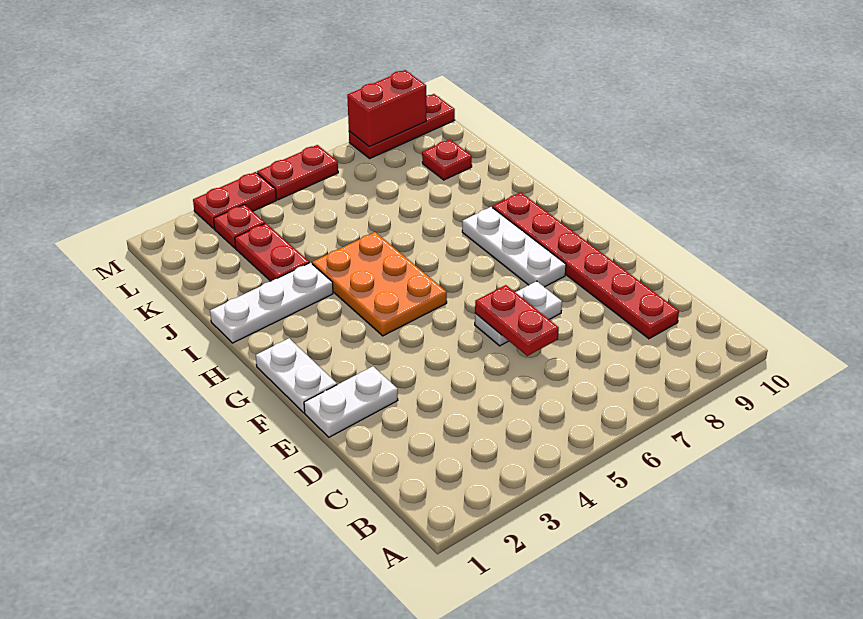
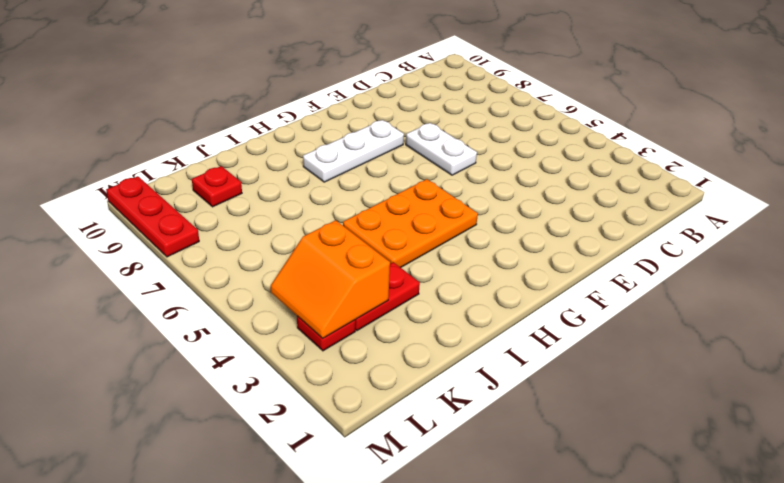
orange slope K3:L4 level 2 top K -> none
none -> red plate C9:H9 level 1
none -> white plate E1:E2 level 1
none -> white plate F1:G1 level 1

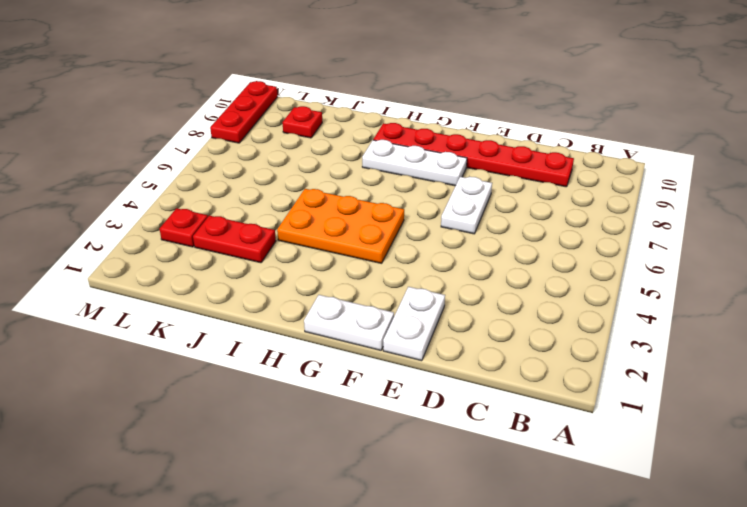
none -> white plate I1:I3 level 1
none -> red plate M3:M4 level 1
none -> red plate M5:M6 level 1

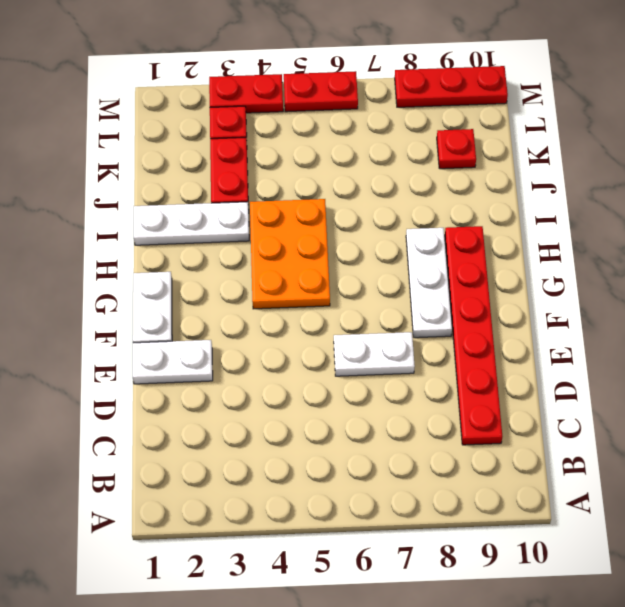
none -> red plate D6:E6 level 2
none -> red brick M8:M9 level 2

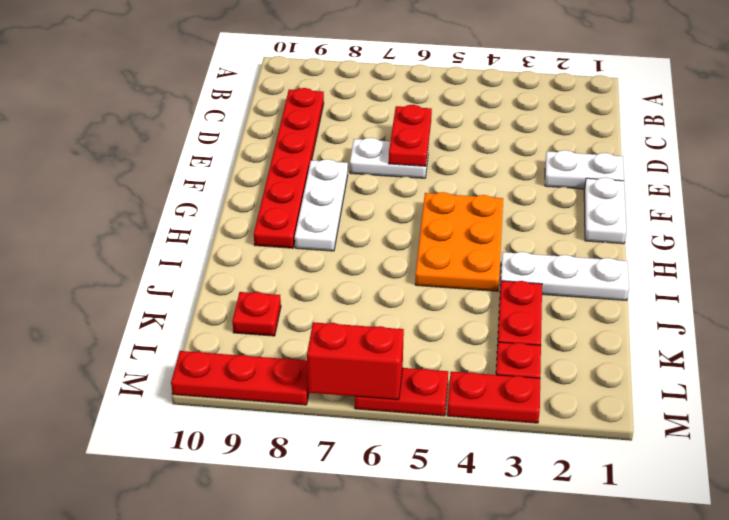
red brick M6:M7 level 2 -> red brick M8:M9 level 2

